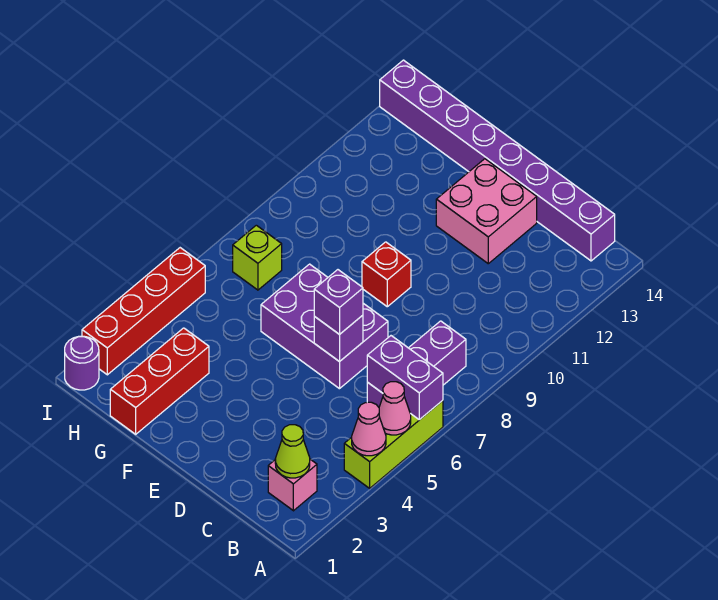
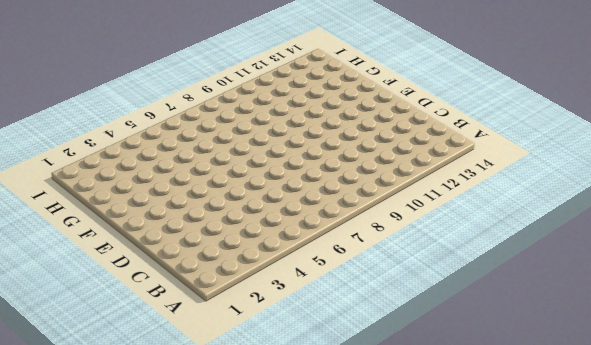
none -> lime brick A4:A6 level 1
none -> pink brick B2 level 1
none -> purple brick B6:B8 level 1

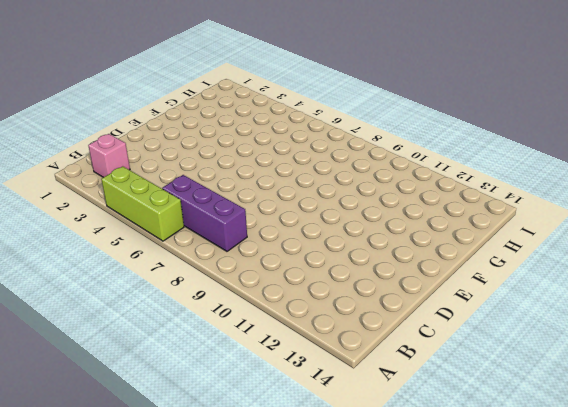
none -> purple brick B14:I14 level 1
none -> purple brick D6:F7 level 1
none -> pink brick D12:E13 level 1

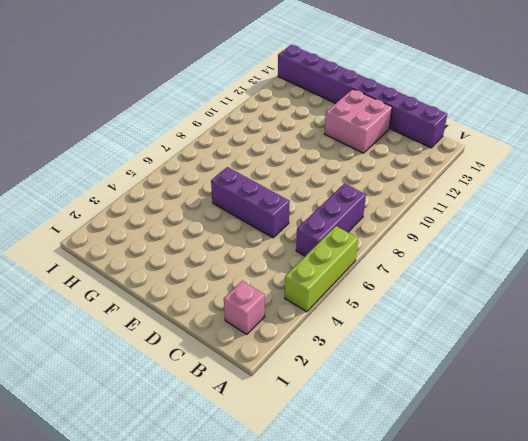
purple brick D6:F6 level 1 -> purple brick D6:F7 level 1
none -> red brick E9 level 1
none -> red brick G1:G3 level 1
none -> lime brick H7 level 1

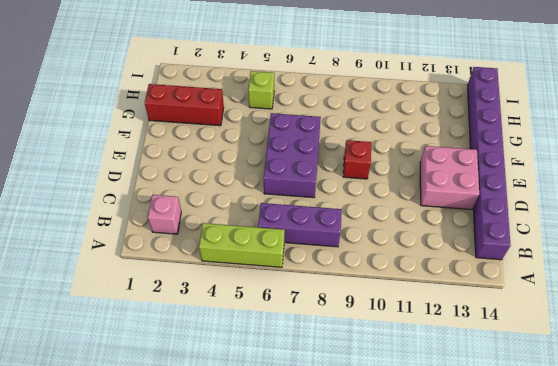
lime brick H5 level 1 -> lime brick H7 level 1
none -> purple round brick I1 level 1
none -> red brick I2:I5 level 1
none -> pink cone A4 level 2

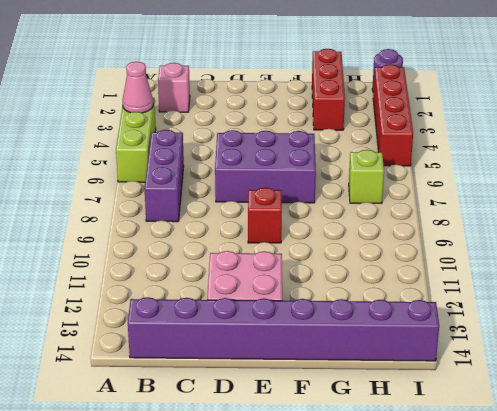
none -> pink cone A5 level 2
none -> purple brick A6:B6 level 2
none -> lime cone B2 level 2

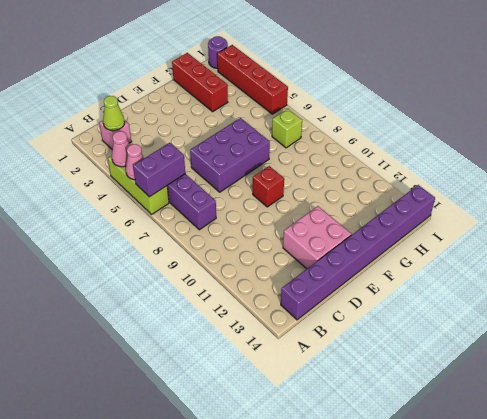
none -> purple brick D6 level 2
none -> purple brick D6 level 3

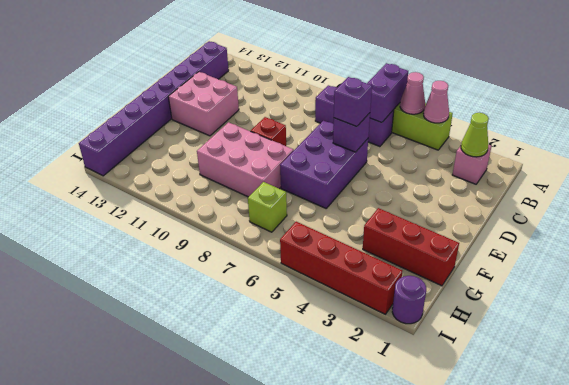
pink brick F8:G10 level 1 -> none

